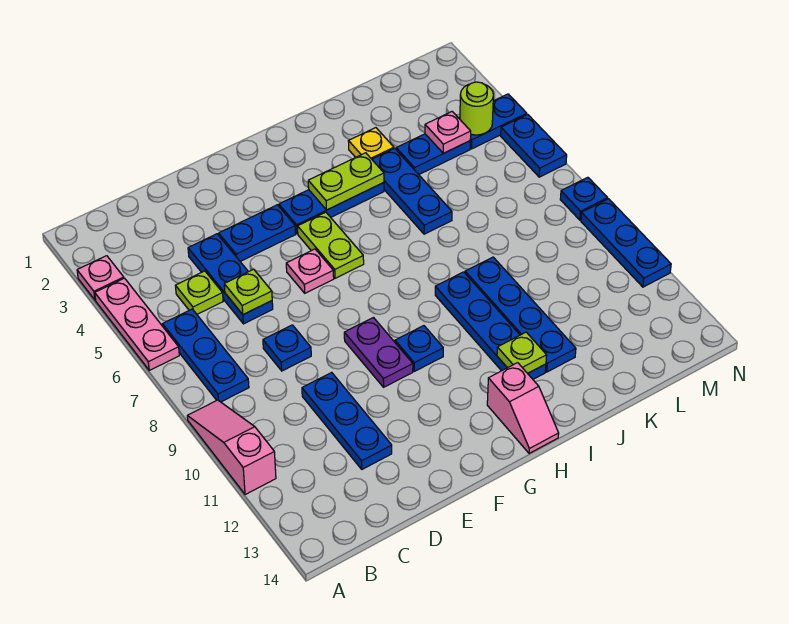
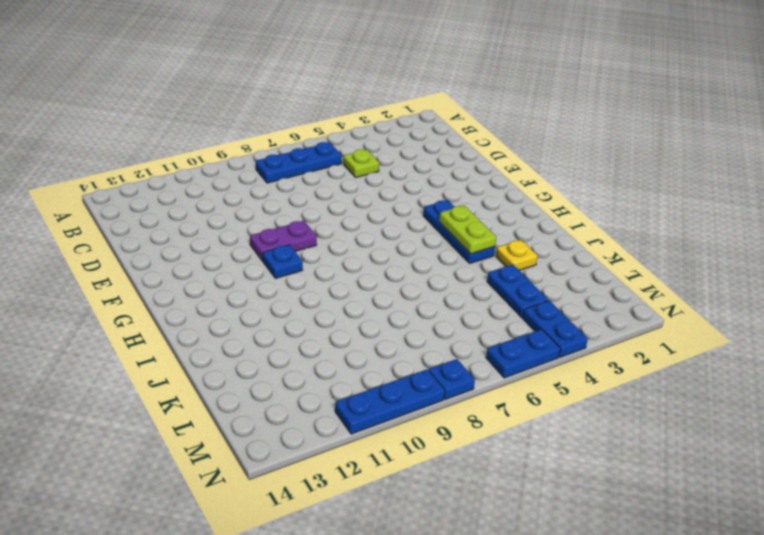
none -> pink plate A3 level 1
none -> pink plate A4:A6 level 1
none -> pink slope A9:A11 level 1 top 11

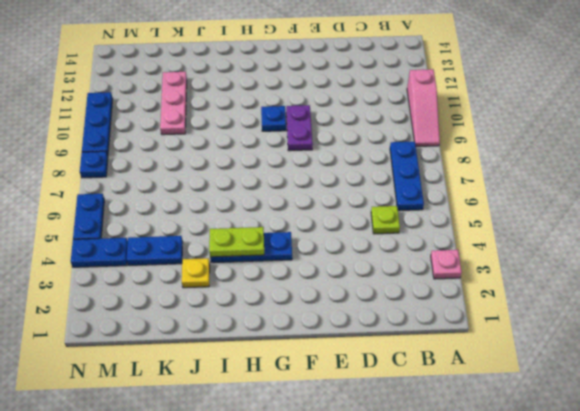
pink plate K10:K12 level 1 -> pink plate A4:A6 level 1
none -> blue plate D4:D6 level 1
none -> blue plate D8 level 1
none -> blue plate D10:D12 level 1

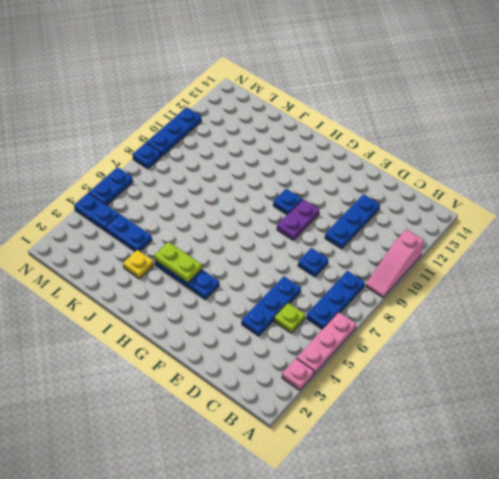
none -> blue plate E4:F4 level 1
none -> pink plate F6 level 1
none -> lime plate G5:G6 level 1

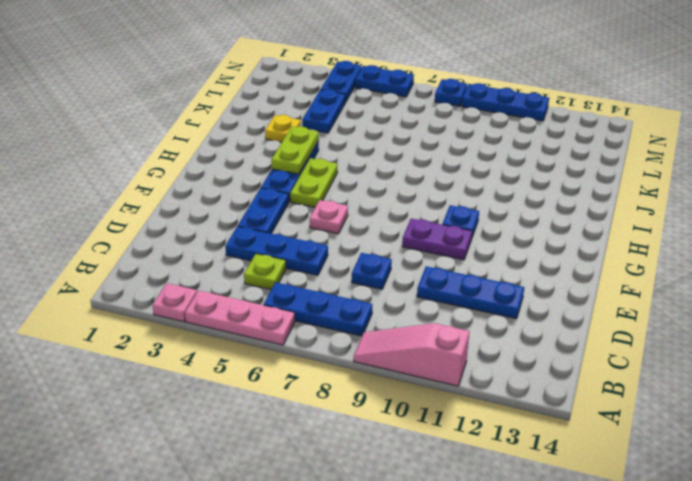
lime plate G5:H5 level 1 -> lime plate G5:G6 level 1
none -> pink slope H13:H14 level 1 top 13
none -> blue plate I9:I12 level 1
none -> blue plate J4:J6 level 1

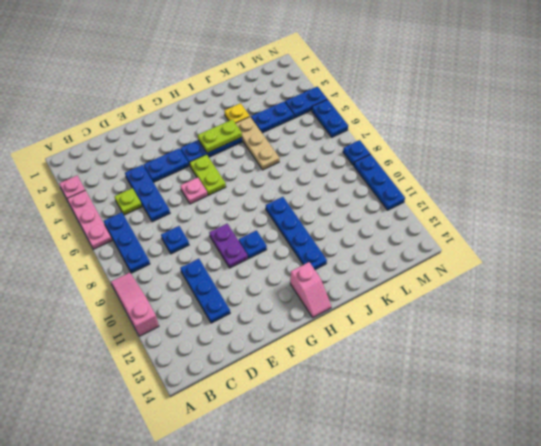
tan plate J4:J6 level 1 -> blue plate J4:J6 level 1
none -> blue plate J9:J12 level 1
none -> lime plate D6 level 2
none -> lime plate I12 level 2

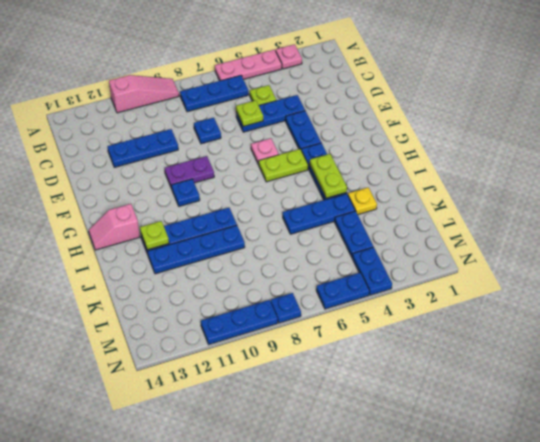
none -> pink plate L4 level 2
none -> lime round brick M4 level 2

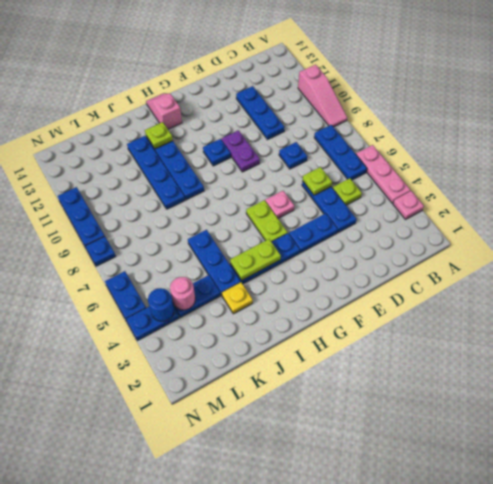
pink round brick L4 level 2 -> pink plate L4 level 2
blue round brick M4 level 2 -> lime round brick M4 level 2

